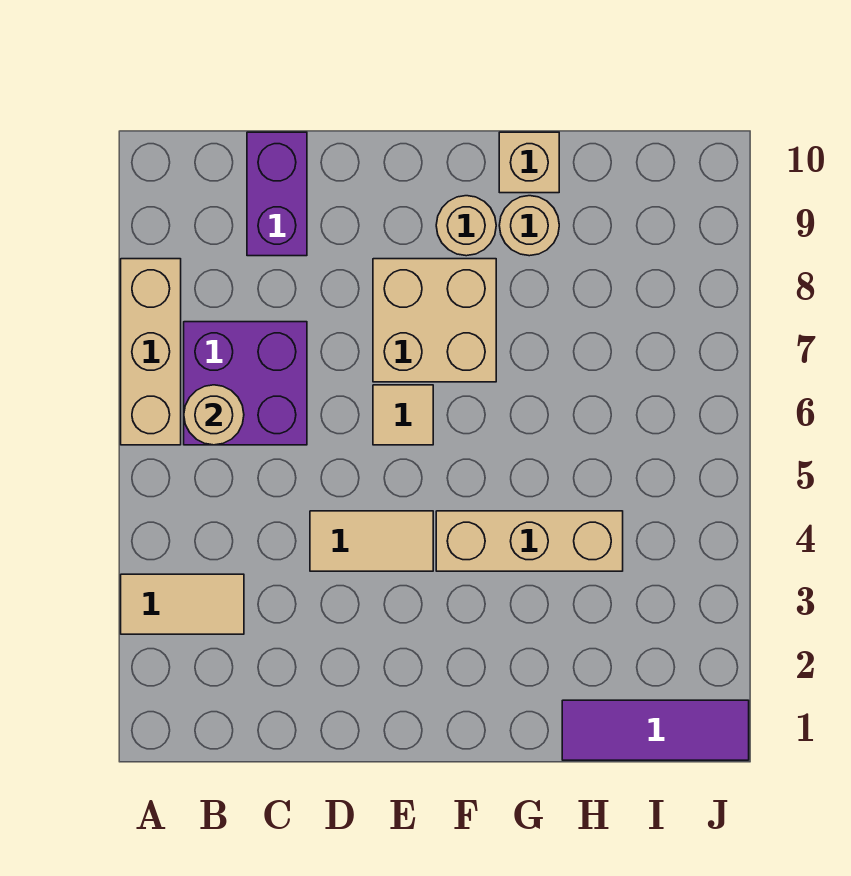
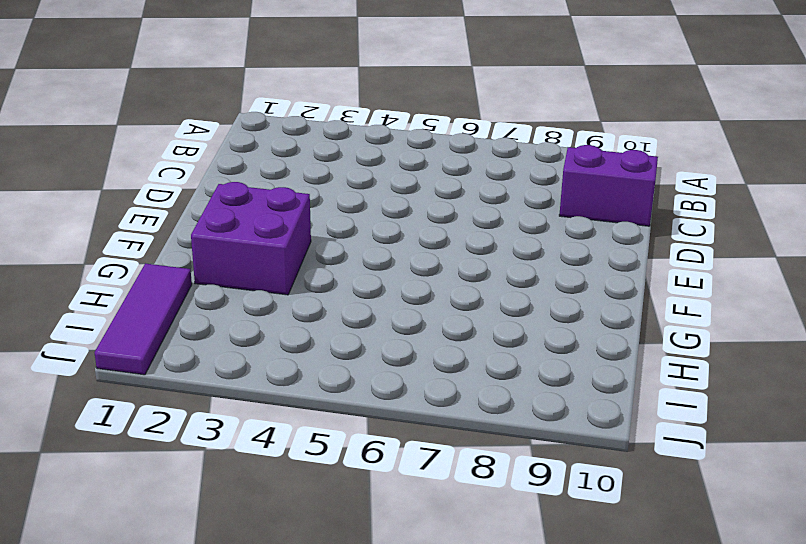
purple brick F2:G3 level 1 -> purple brick B6:C7 level 1
none -> tan tile A3:B3 level 1
none -> tan brick A6:A8 level 1
none -> tan tile D4:E4 level 1

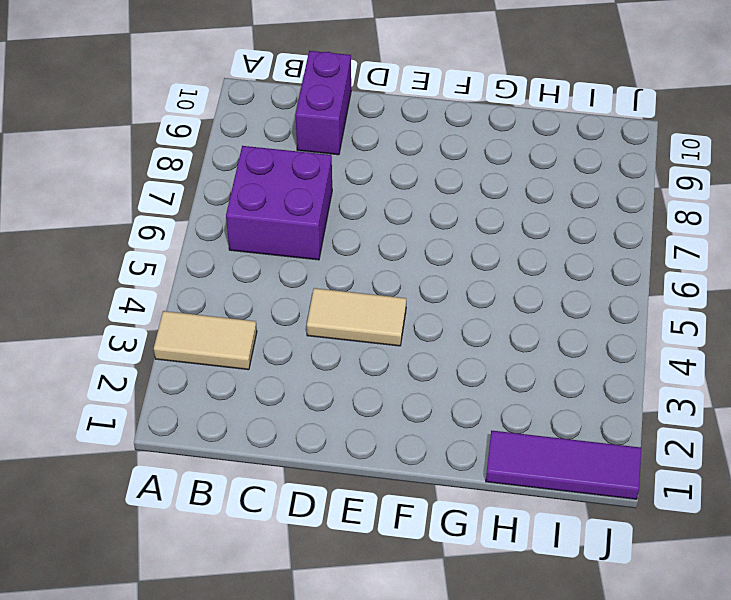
none -> tan brick A6:A8 level 1
none -> tan tile E6 level 1
none -> tan brick E7:F8 level 1

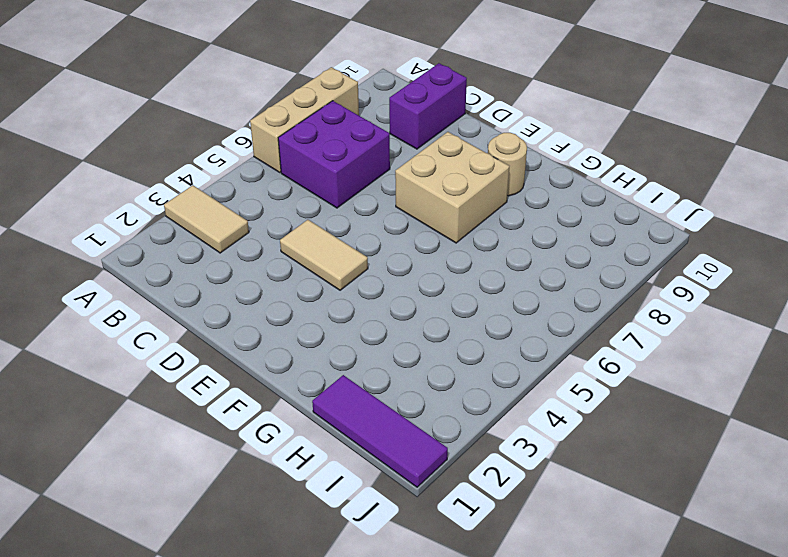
none -> tan tile E6 level 1
none -> tan brick F4:H4 level 1
none -> tan round brick G9 level 1

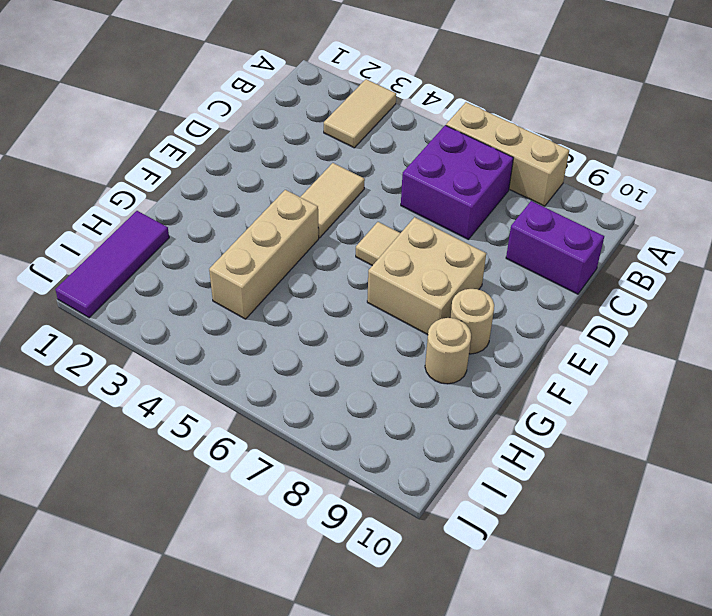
none -> tan brick G10 level 1
none -> tan round brick B6 level 2

